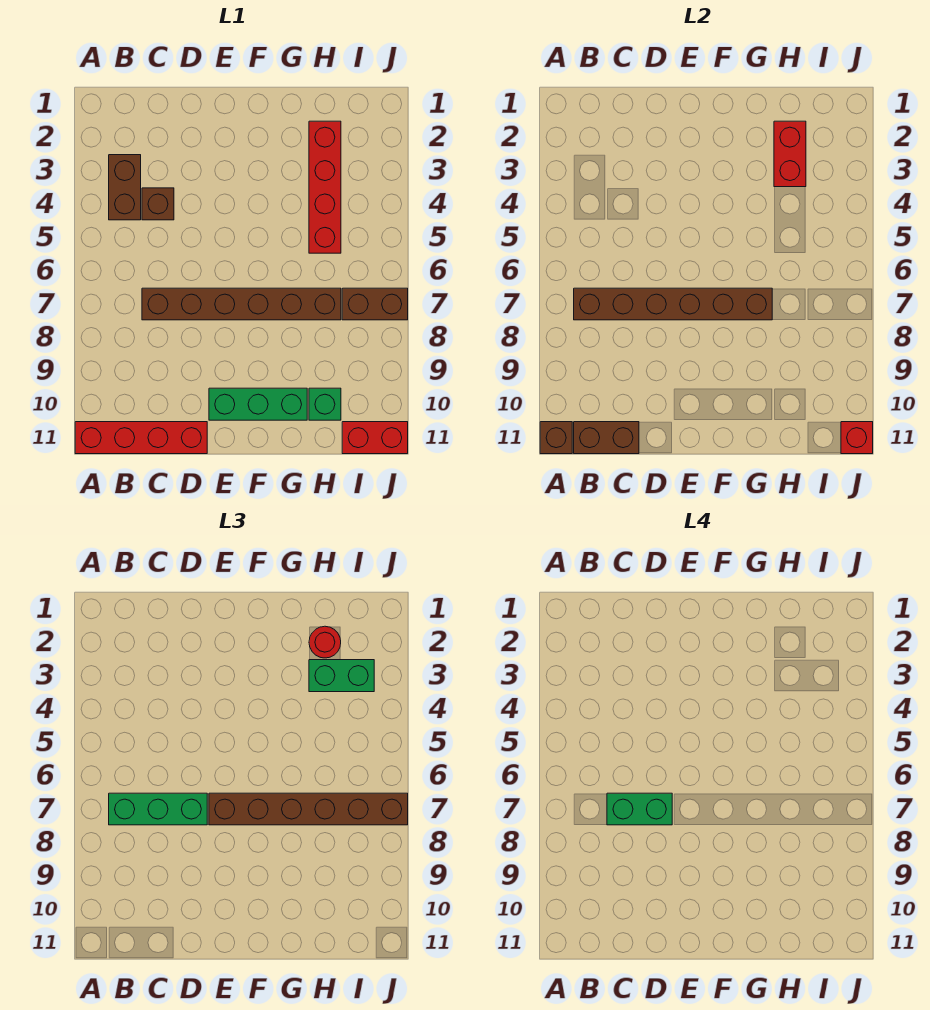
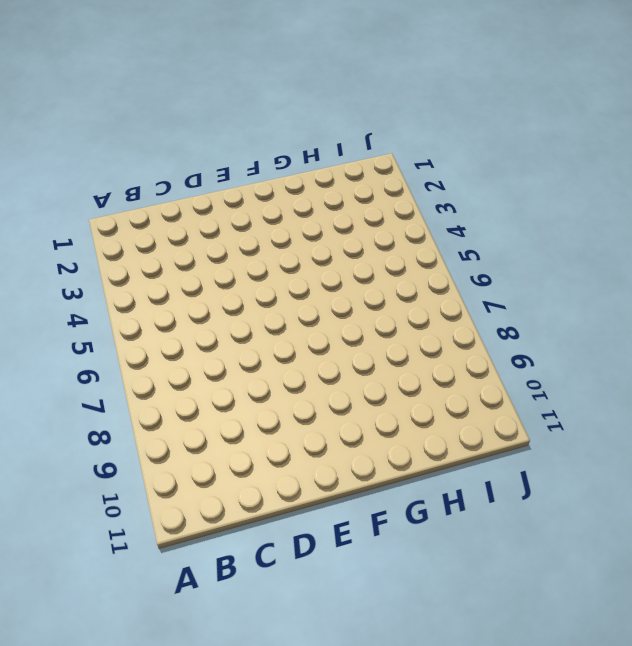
none -> red brick A11:D11 level 1
none -> brown brick B3:B4 level 1
none -> brown brick C4 level 1

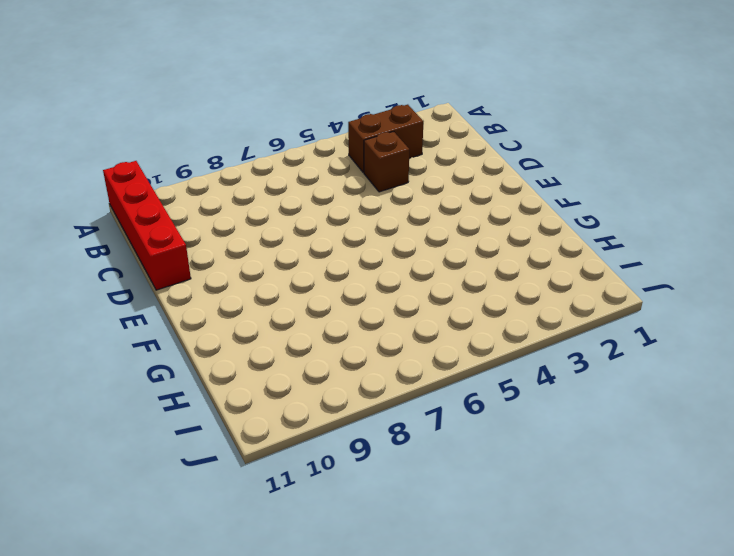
none -> brown brick C7:H7 level 1
none -> green brick E10:G10 level 1
none -> red brick H2:H5 level 1

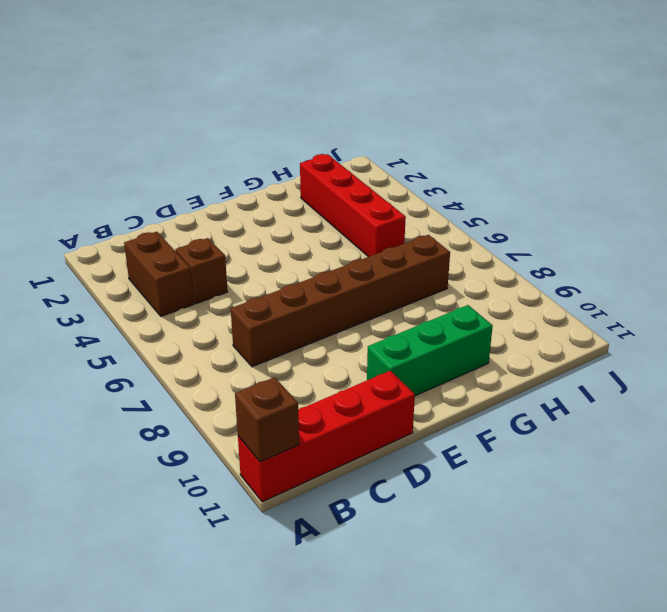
none -> green brick H10 level 1
none -> brown brick I7:J7 level 1
none -> red brick I11:J11 level 1

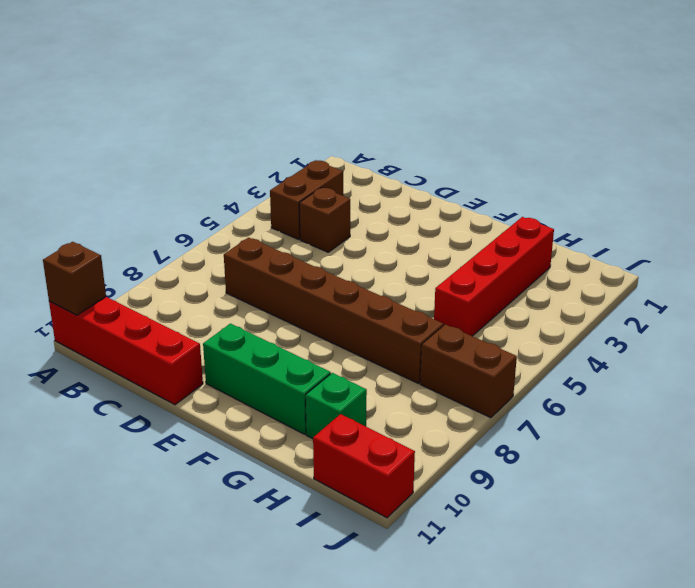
none -> brown brick B7:G7 level 2
none -> brown brick B11:C11 level 2
none -> red brick H2:H3 level 2

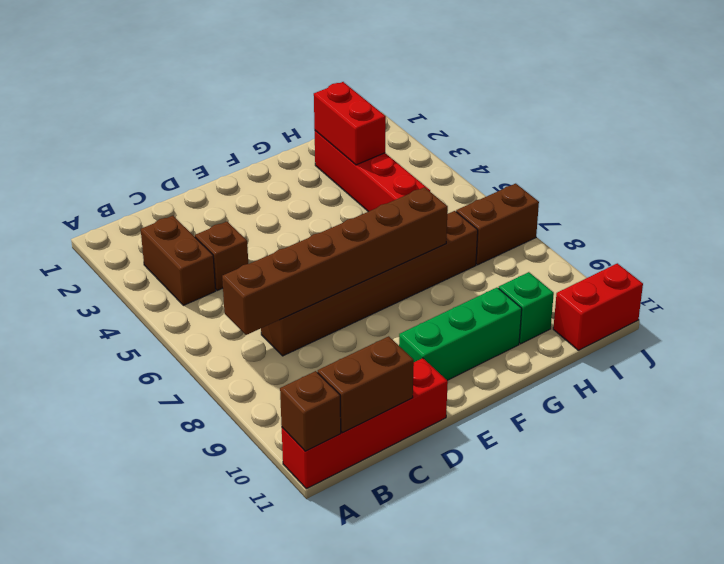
none -> red brick J11 level 2
none -> green brick B7:D7 level 3
none -> brown brick E7:J7 level 3

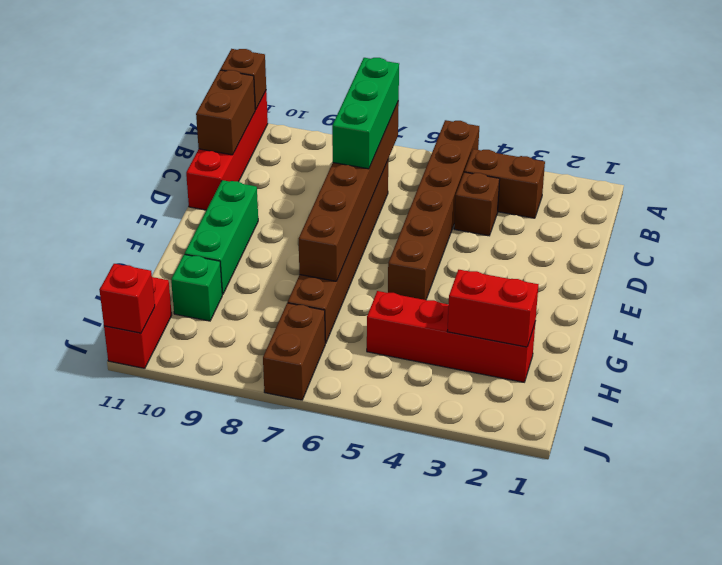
brown brick A5:F5 level 1 -> brown brick E7:J7 level 3
none -> red round brick H2 level 3
none -> green brick H3:I3 level 3
none -> green brick C7:D7 level 4

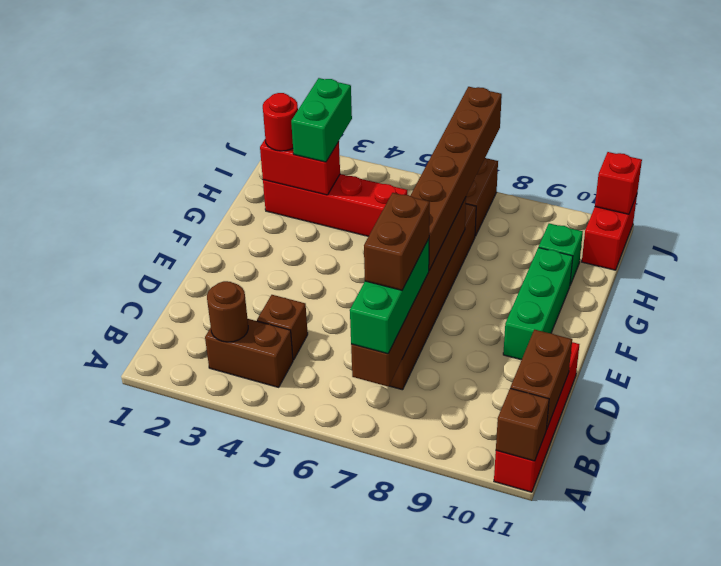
brown round brick B3 level 2 -> none
brown brick C7:D7 level 4 -> green brick C7:D7 level 4

